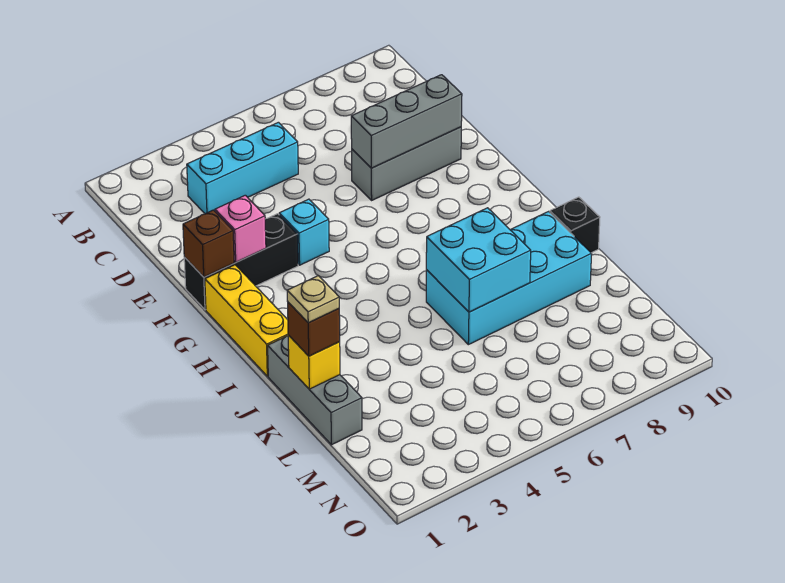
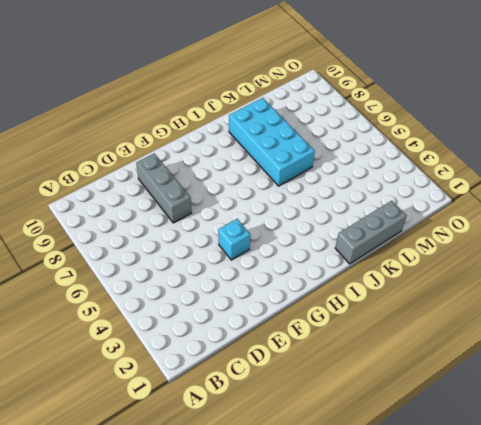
none -> cyan brick C3:C5 level 1
none -> black brick F1:F3 level 1
none -> yellow brick G1:I1 level 1

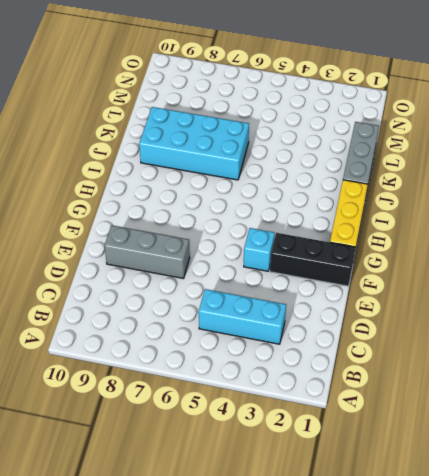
none -> black brick J10 level 1
none -> grey brick E7:E9 level 2
none -> brown brick F1 level 2

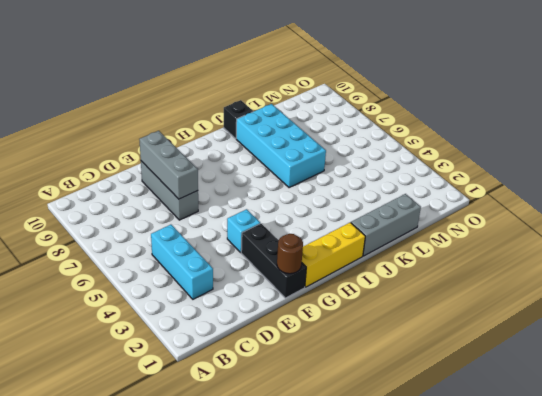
brown round brick F1 level 2 -> brown brick F1 level 2
none -> pink brick F2 level 2
none -> cyan brick J6:K7 level 2
none -> yellow brick K1 level 2

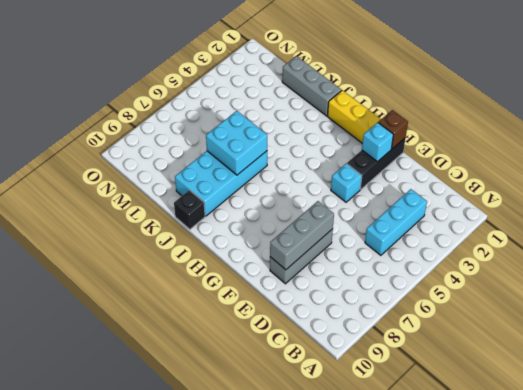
cyan brick F2 level 2 -> pink brick F2 level 2
none -> yellow brick K1 level 2
none -> brown brick K1 level 3
none -> tan plate K1 level 4

